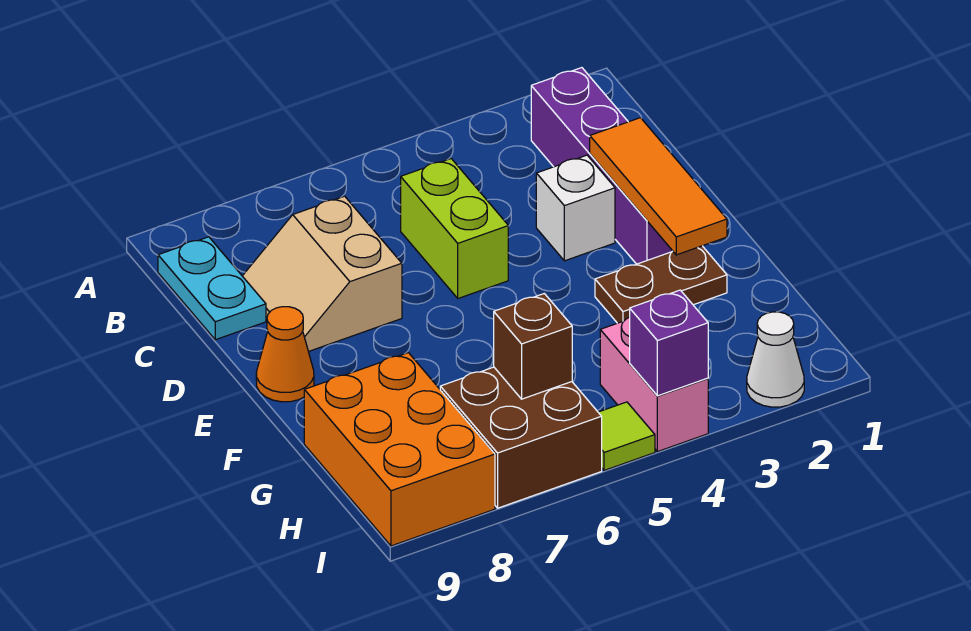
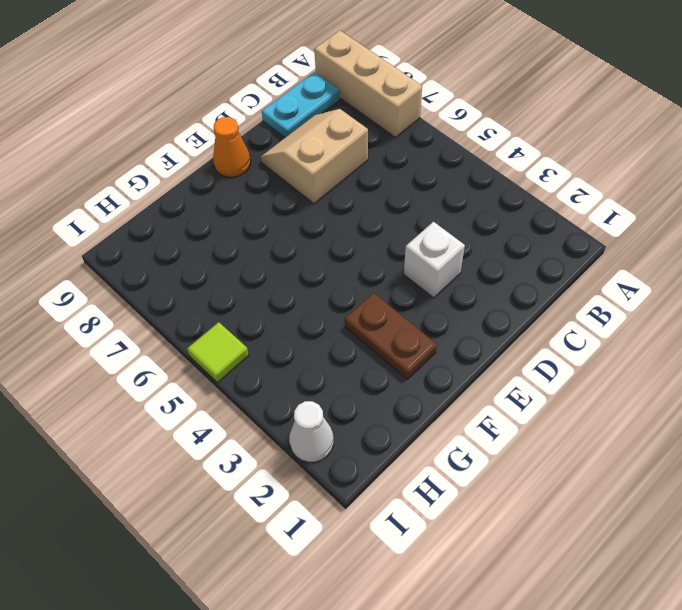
tan brick A7:A9 level 1 -> none
none -> purple brick B2:E2 level 1
none -> lime brick C5:D5 level 1
none -> orange brick G8:I9 level 1

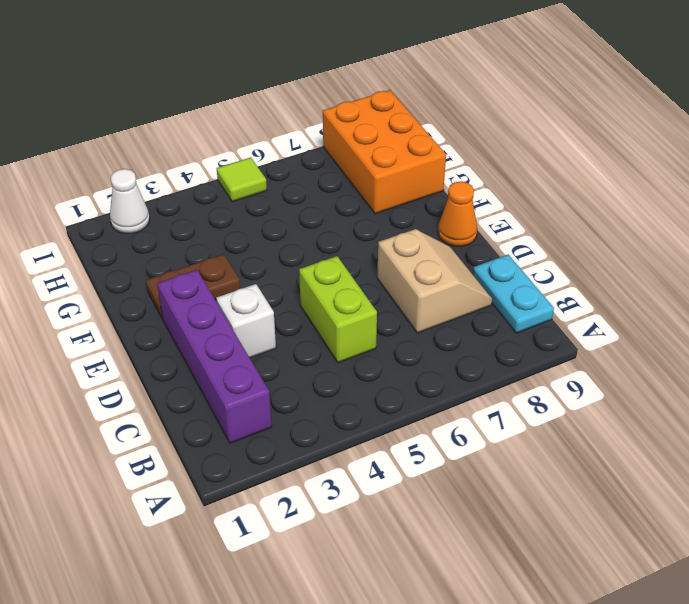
none -> pink brick H4:I4 level 1
none -> brown brick H6:I7 level 1
none -> orange tile D2:F2 level 2

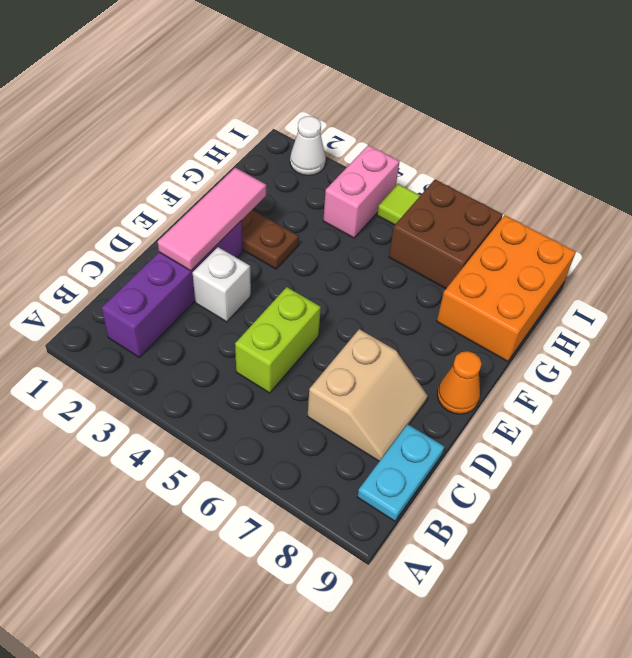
pink tile D2:F2 level 2 -> orange tile D2:F2 level 2
none -> brown brick H6 level 2
none -> purple brick I4 level 2

